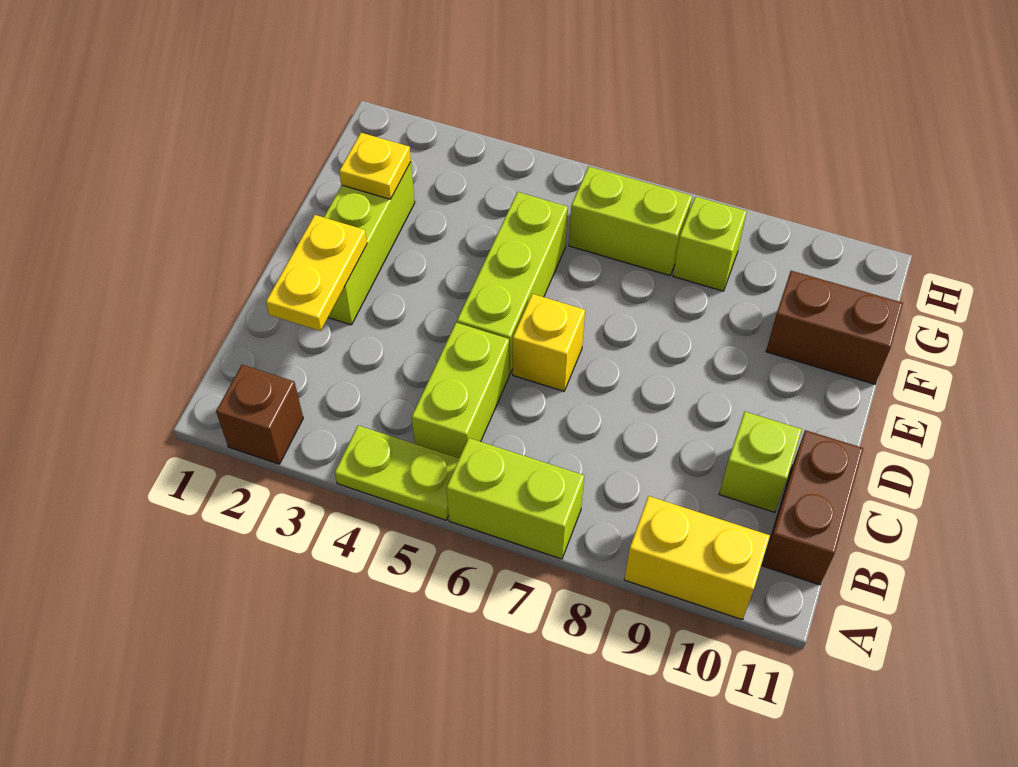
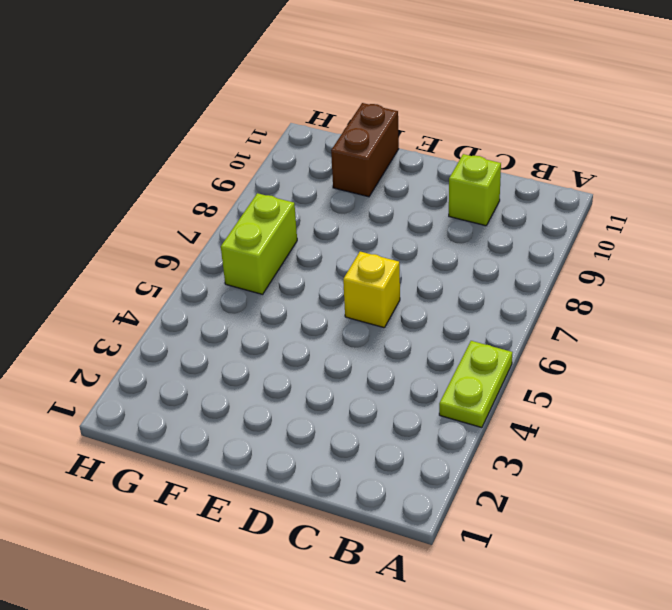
none -> brown brick A2 level 1
none -> lime brick A6:A7 level 1
none -> yellow brick A9:A10 level 1

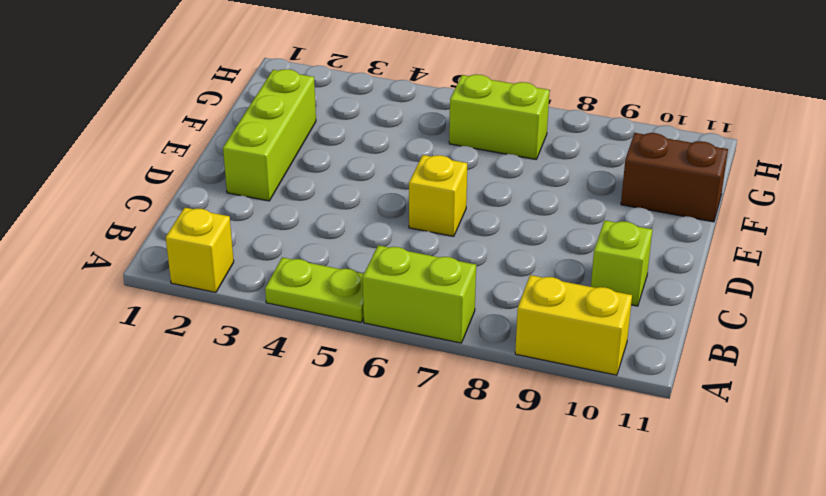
yellow brick A2 level 1 -> brown brick A2 level 1
none -> lime brick B5:C5 level 1
none -> brown brick B11:C11 level 1
none -> lime brick D5:F5 level 1

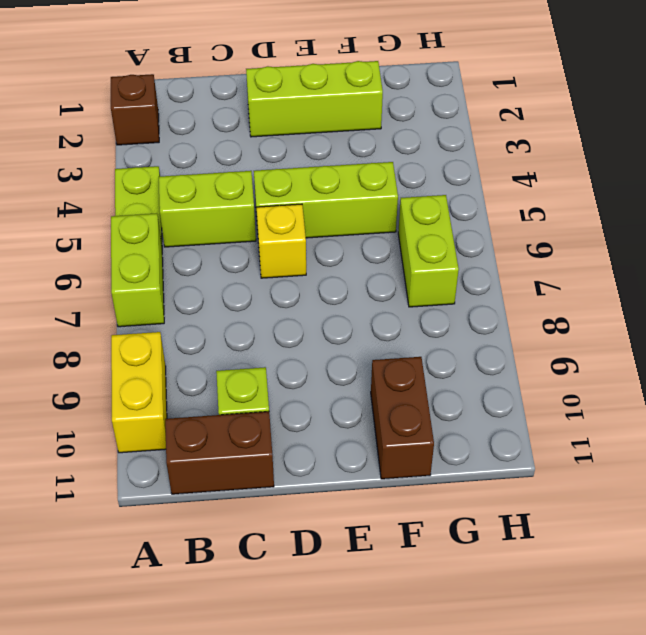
none -> lime brick G8 level 1
none -> yellow plate C2:D2 level 2
none -> yellow plate F2 level 2

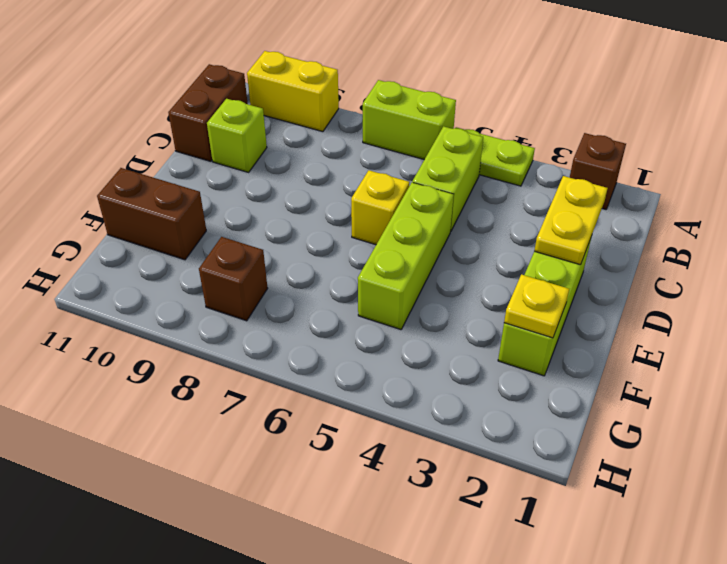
brown brick G8 level 1 -> lime brick G8 level 1
none -> lime brick G6:G7 level 1

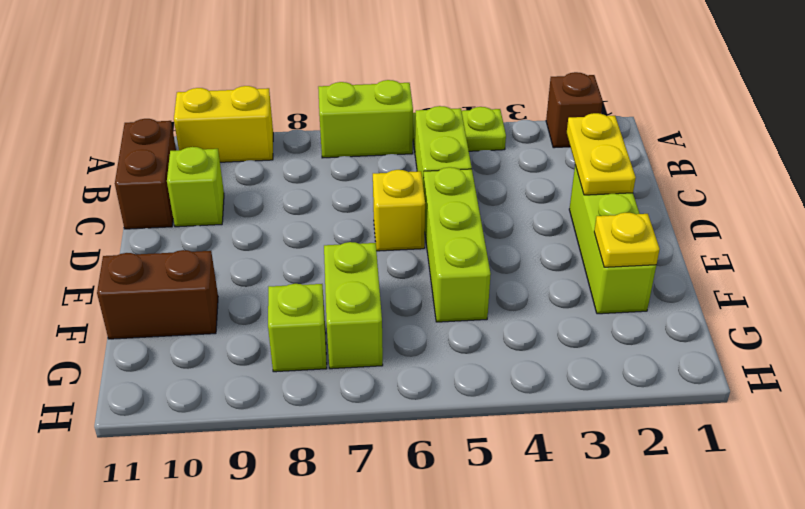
lime brick F7:G7 level 1 -> lime brick G6:G7 level 1

